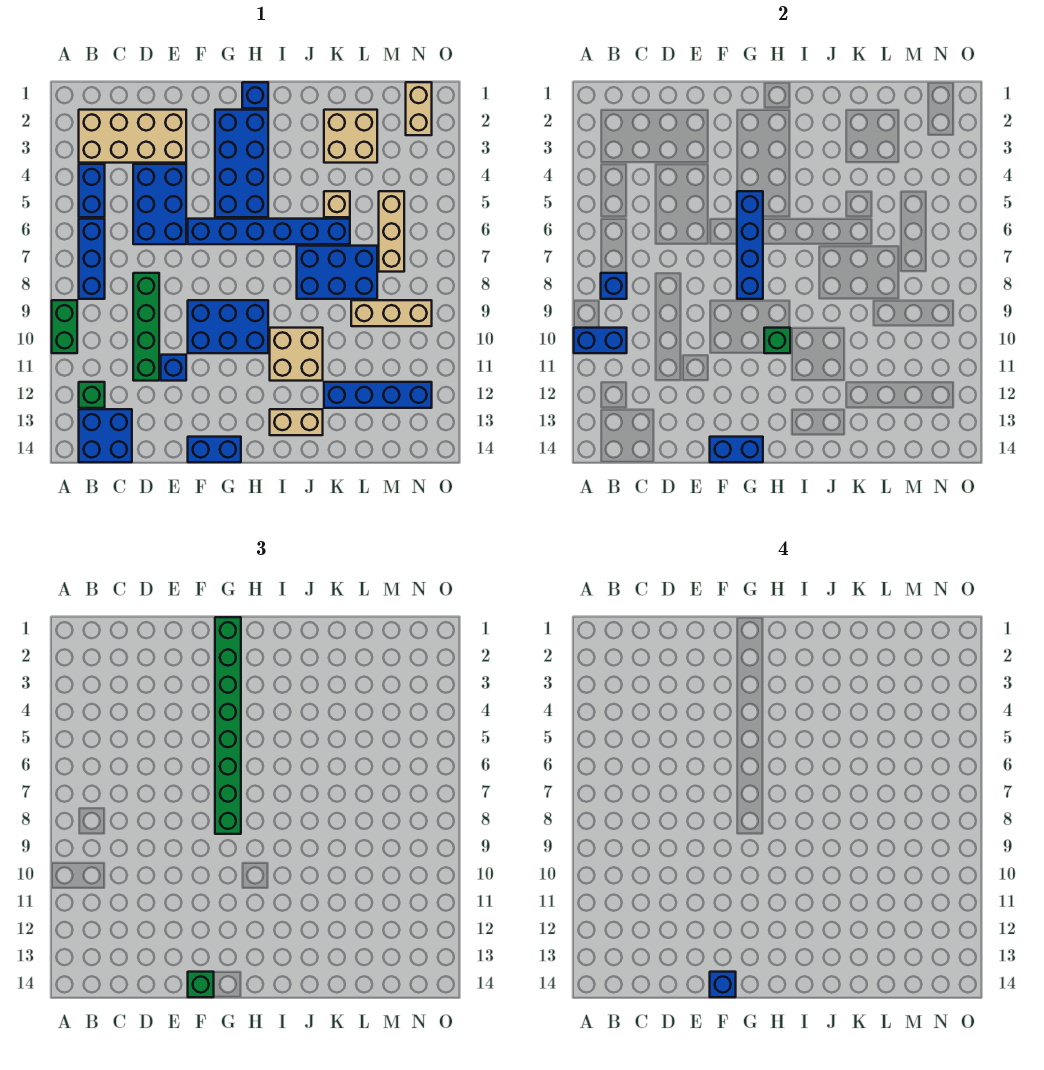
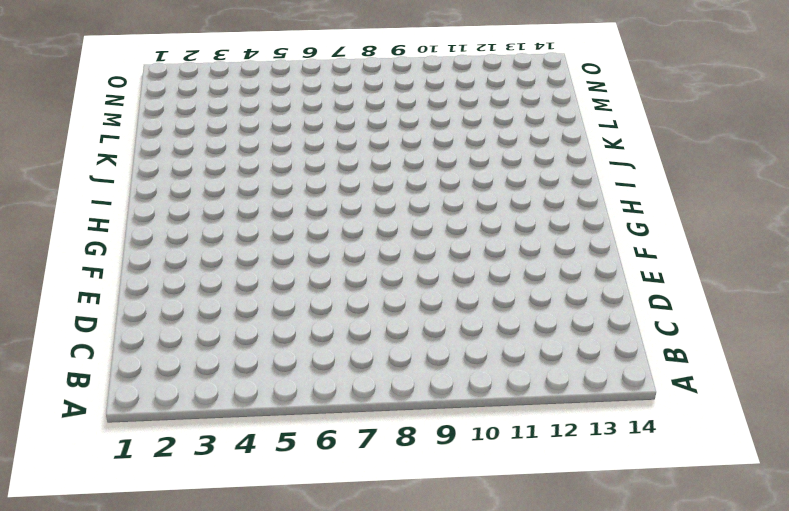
none -> green brick A9:A10 level 1
none -> tan brick B2:E3 level 1
none -> blue brick B4:B5 level 1
none -> blue brick B6:B8 level 1

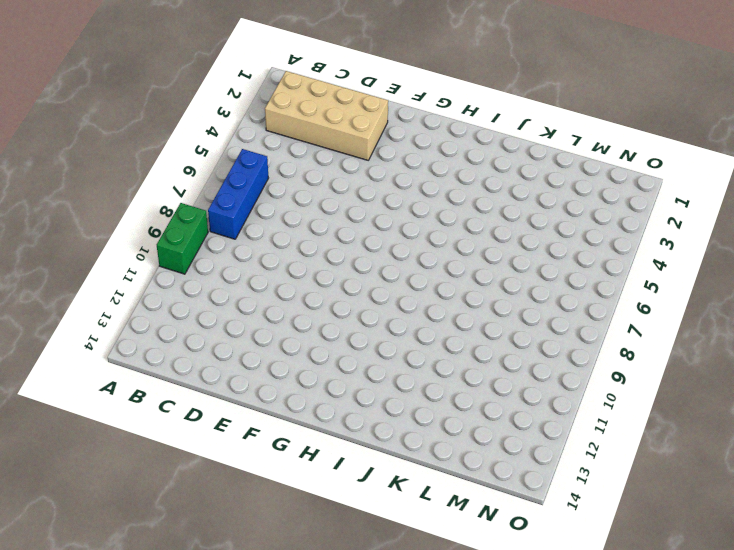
none -> blue brick B4:B5 level 1
none -> green brick B12 level 1
none -> blue brick B13:C14 level 1
none -> blue brick D4:E6 level 1

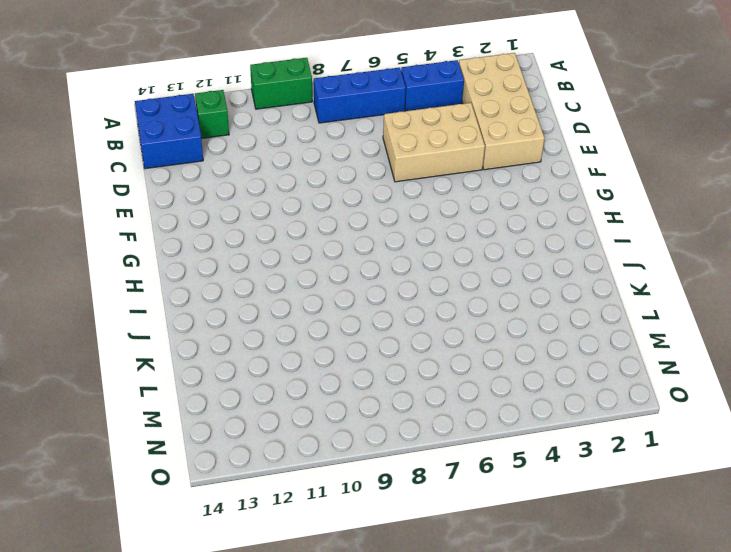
tan brick D4:E6 level 1 -> blue brick D4:E6 level 1
none -> green brick D8:D11 level 1
none -> blue brick E11 level 1
none -> blue brick F6:K6 level 1
none -> blue brick F9:H10 level 1

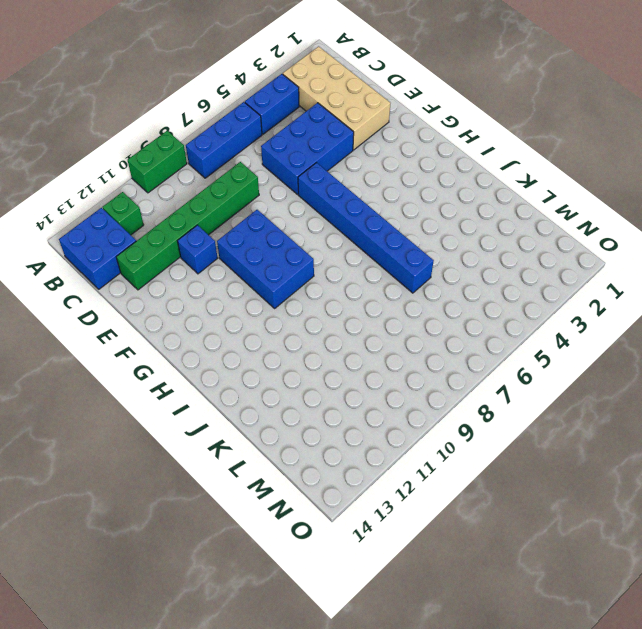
green brick D8:D13 level 1 -> green brick D8:D11 level 1
none -> blue brick F14:G14 level 1
none -> blue brick G2:H5 level 1
none -> blue brick H1 level 1
none -> tan brick I10:J11 level 1

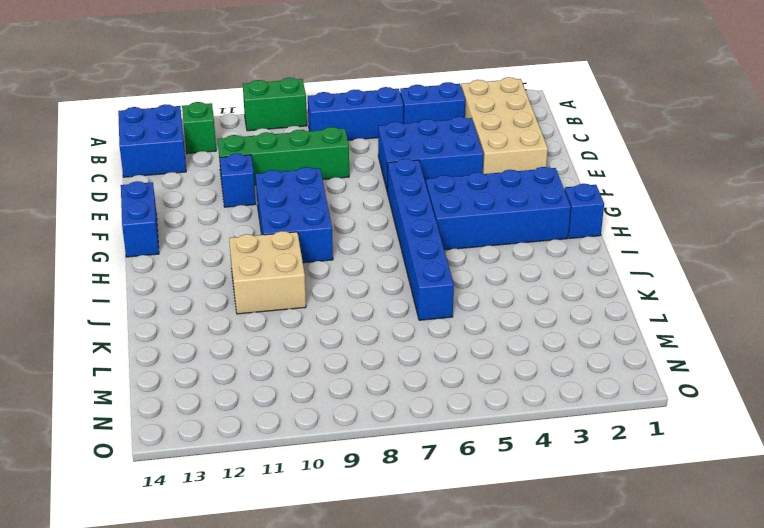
none -> tan brick I13:J13 level 1
none -> blue brick J7:L8 level 1
none -> tan brick K2:L3 level 1
none -> tan brick K5 level 1

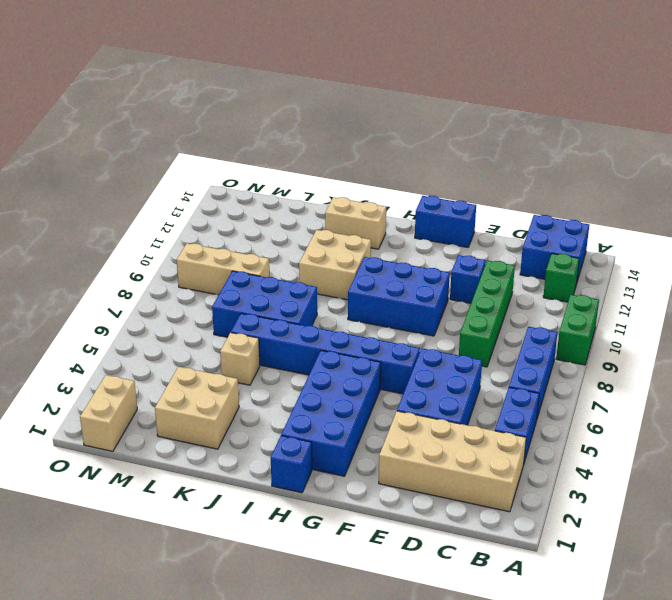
none -> blue brick K12:N12 level 1
none -> tan brick M5:M7 level 1
none -> blue brick A10:B10 level 2
none -> blue brick B8 level 2

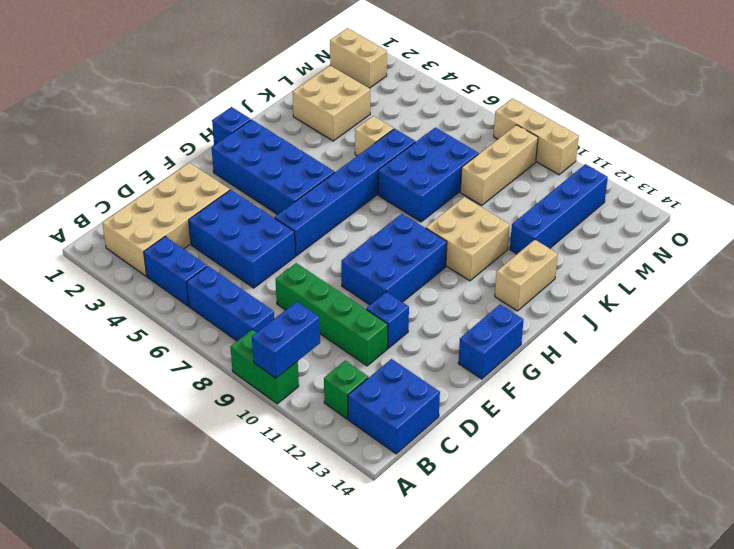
tan brick O8:O10 level 1 -> tan brick M5:M7 level 1
none -> blue brick B8 level 2
none -> blue brick F14:G14 level 2
none -> blue brick G5:G8 level 2
none -> green brick H10 level 2

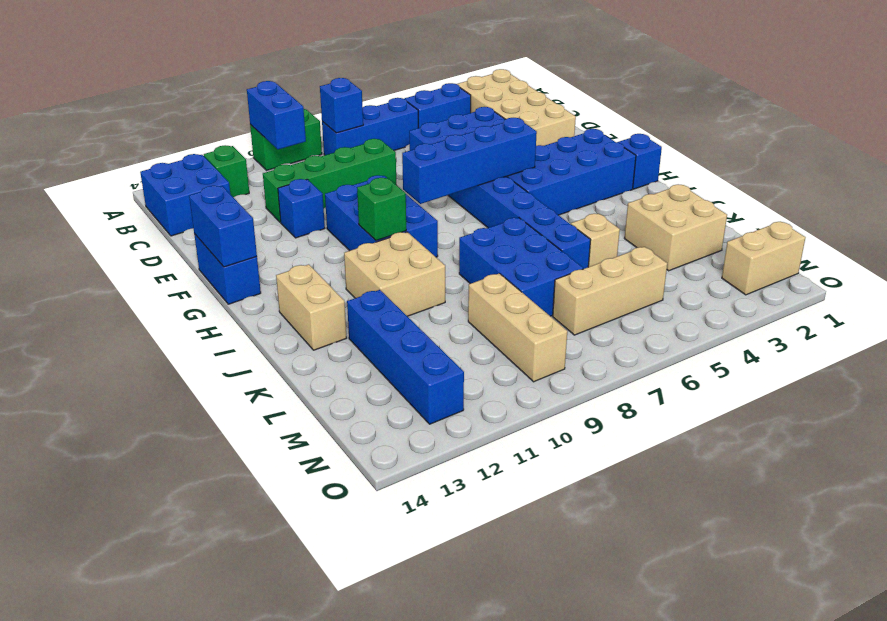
none -> green brick F14 level 3
none -> green brick G1:G8 level 3
none -> blue brick F14 level 4

